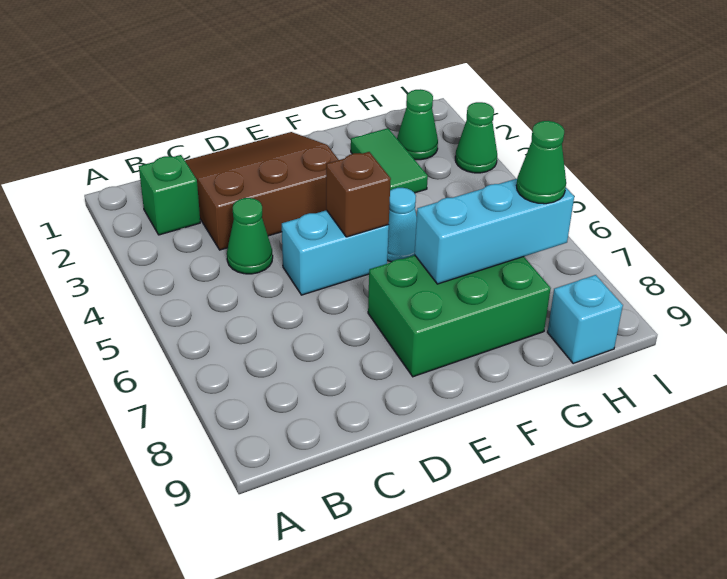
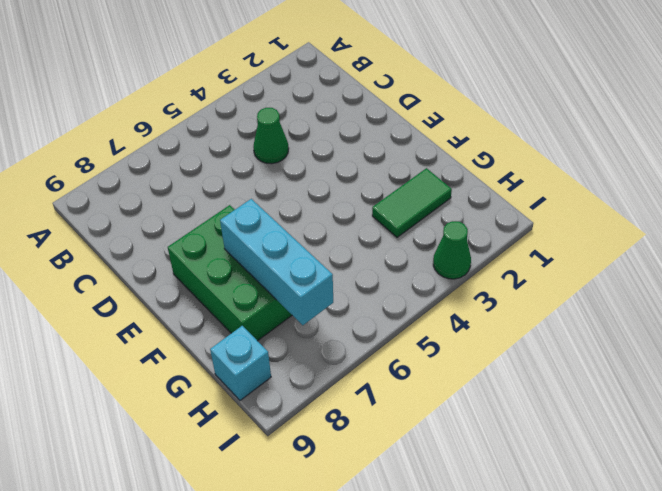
none -> green brick B2 level 1
none -> brown slope C1:E3 level 1 top 3
none -> cyan brick D5:E5 level 1

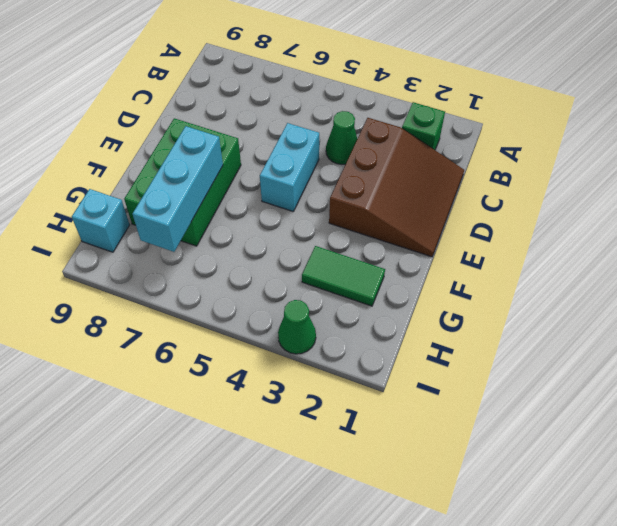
none -> cyan cone F5 level 1
none -> green cone H2 level 1
none -> brown brick E5 level 2

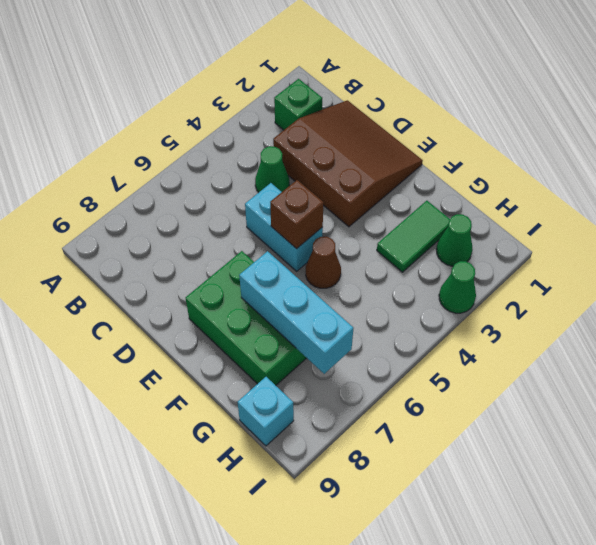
brown cone F5 level 1 -> cyan cone F5 level 1
none -> green cone H7 level 3

